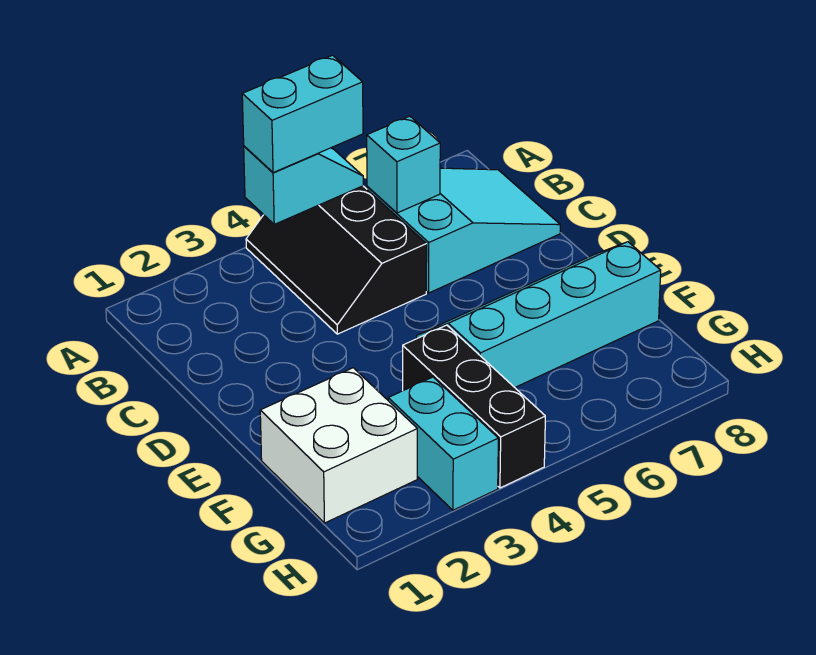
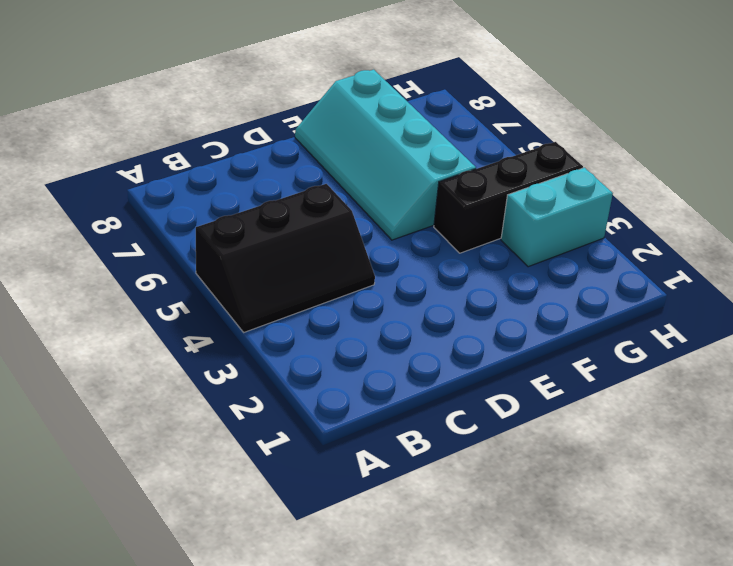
none -> cyan slope B6:C8 level 1 top 6
none -> white brick F1:G2 level 1

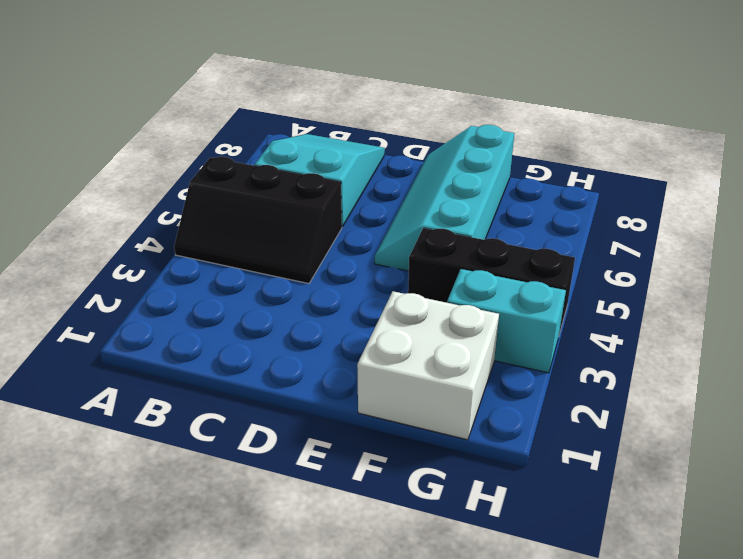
none -> cyan slope A4:A5 level 2 top 4
none -> cyan brick B6 level 2

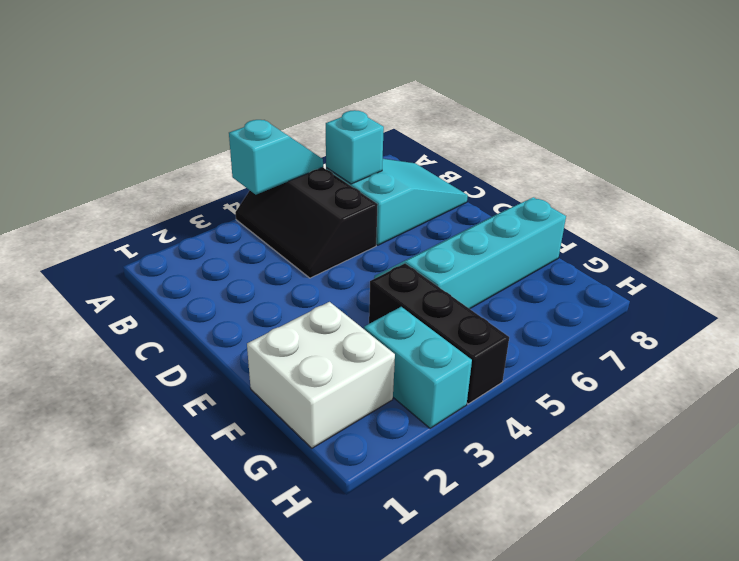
none -> cyan brick A4:A5 level 3

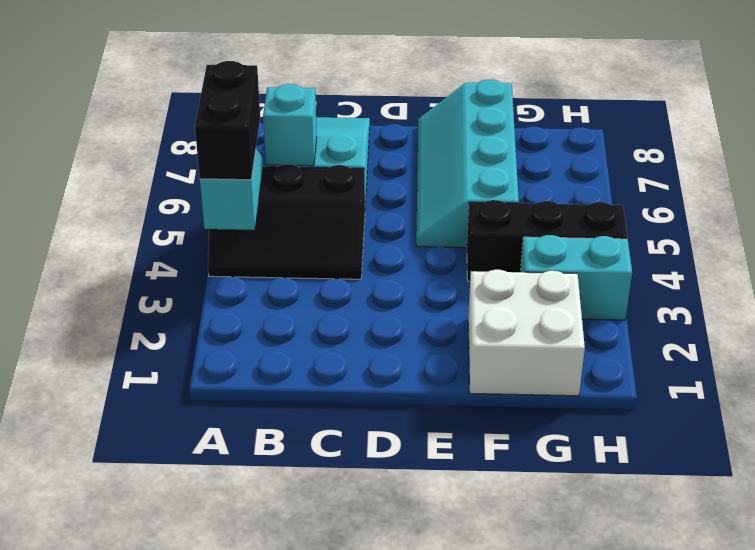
black brick A4:A5 level 3 -> cyan brick A4:A5 level 3

